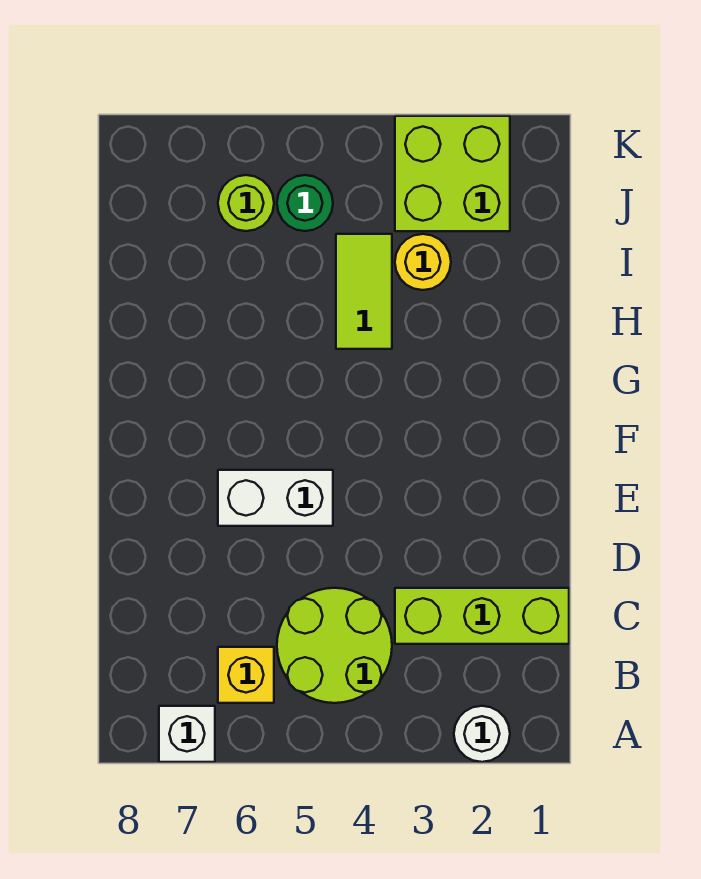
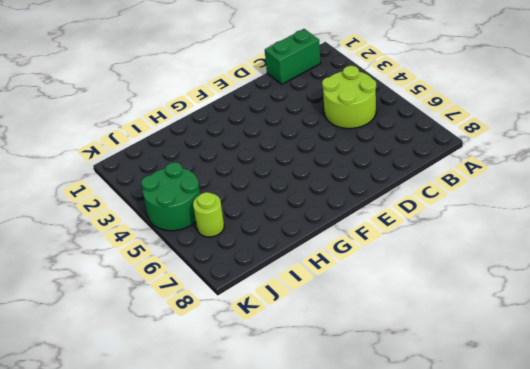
green brick B1:C1 level 1 -> lime brick C1:C3 level 1
green round brick J4:K5 level 1 -> green round brick J5 level 1
none -> white round brick A2 level 1
none -> white brick A7 level 1

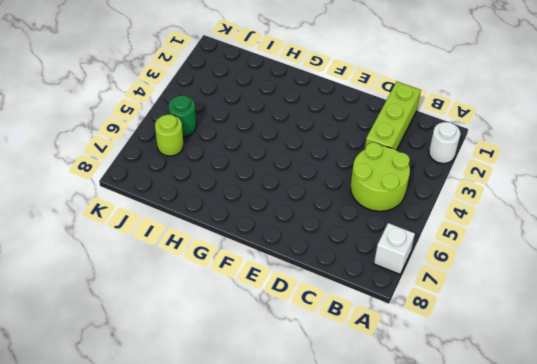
none -> yellow brick B6 level 1
none -> white brick E5:E6 level 1

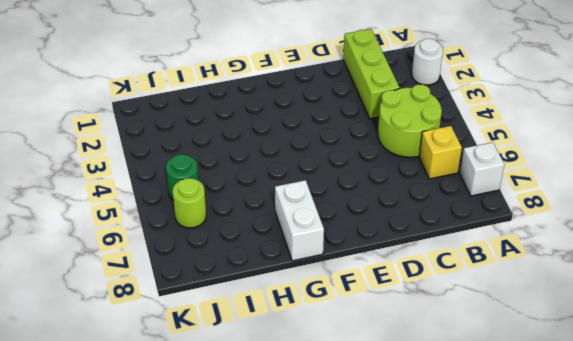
white brick G7:G8 level 1 -> white brick E5:E6 level 1
none -> lime tile H4:I4 level 1
none -> yellow round brick I3 level 1

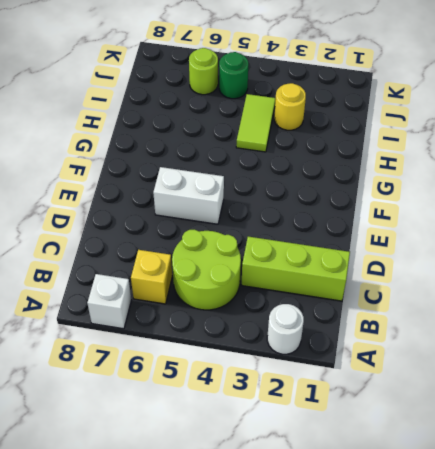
none -> lime brick J2:K3 level 1

